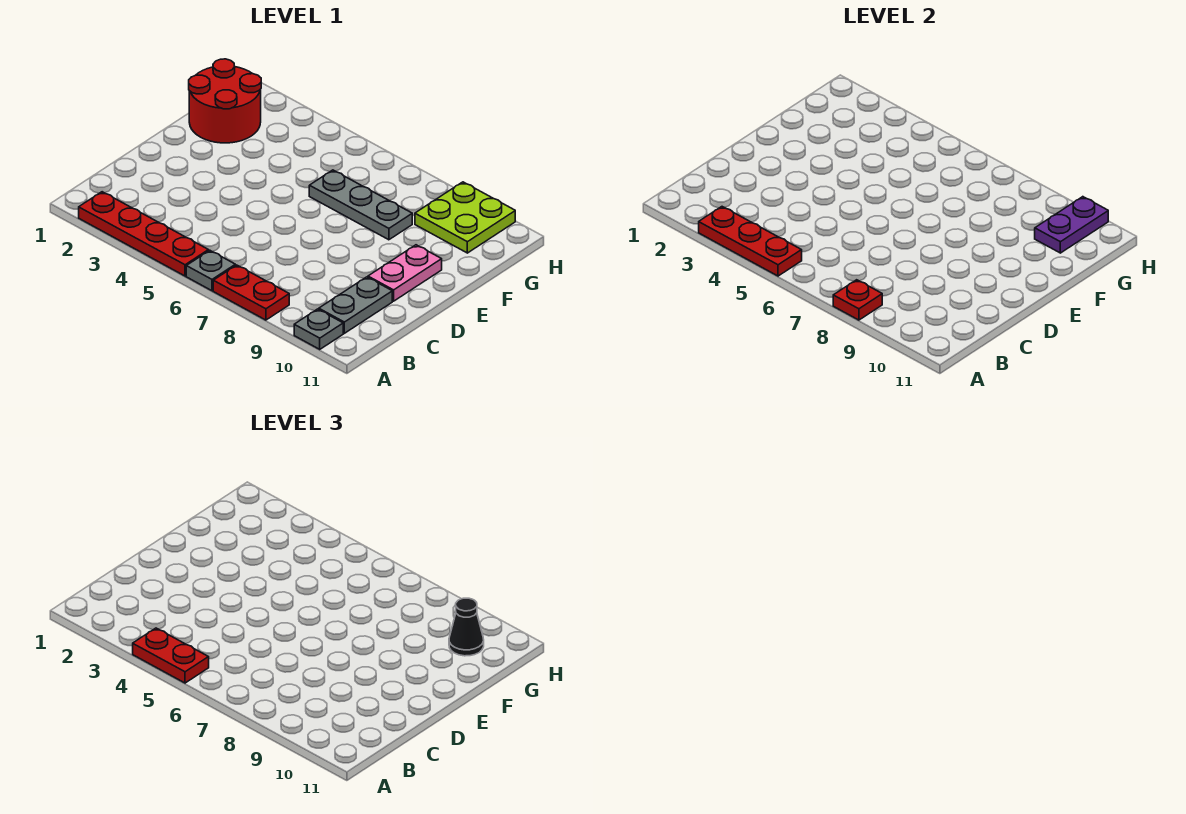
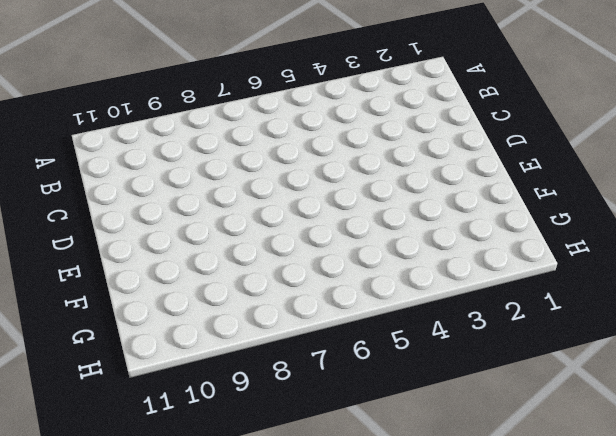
none -> red plate A2:A5 level 1
none -> grey plate A6 level 1
none -> red plate A7:A8 level 1

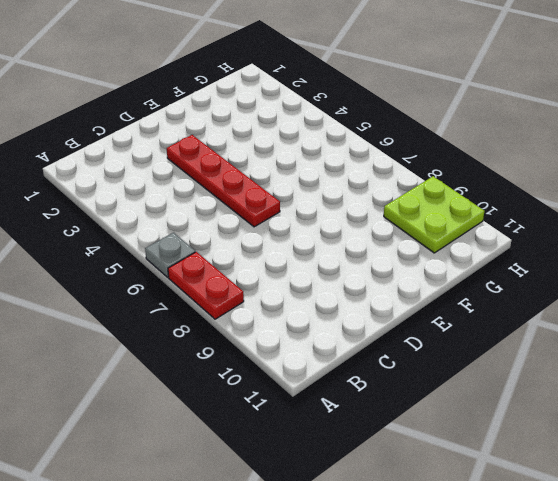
red plate D3:D6 level 1 -> red plate A2:A5 level 1
none -> grey plate A10 level 1
none -> grey plate B10:C10 level 1
none -> pink plate D10:E10 level 1

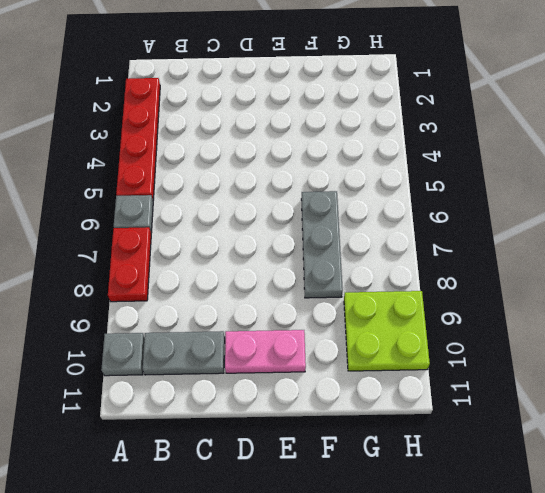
none -> red round brick F1:G2 level 1
none -> red plate A3:A5 level 2
none -> red plate A8 level 2

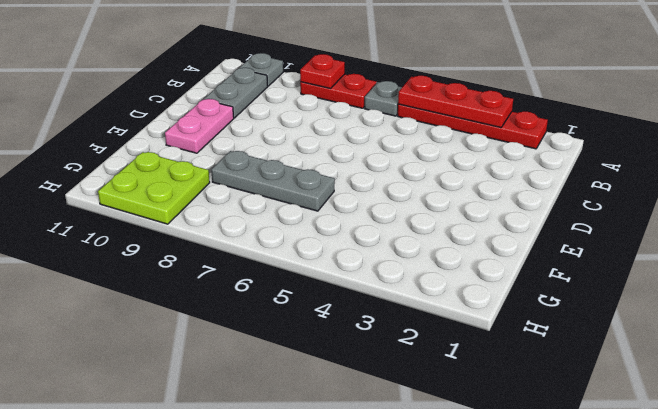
none -> red round brick F1:G2 level 1
none -> purple plate G10:H10 level 2
none -> red plate A4:A5 level 3

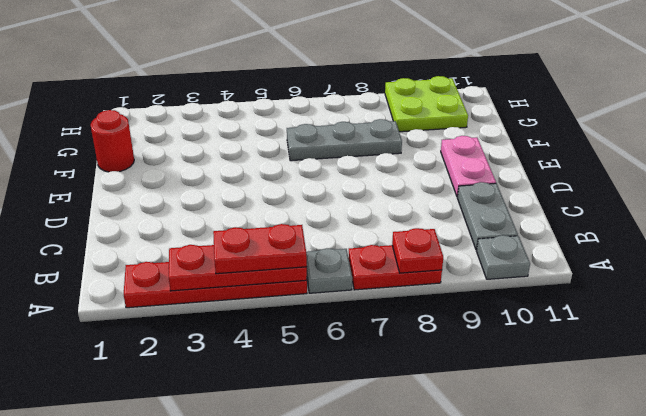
red round brick F1 level 1 -> red round brick F1:G2 level 1
none -> purple plate G10:H10 level 2
none -> black cone G10 level 3

